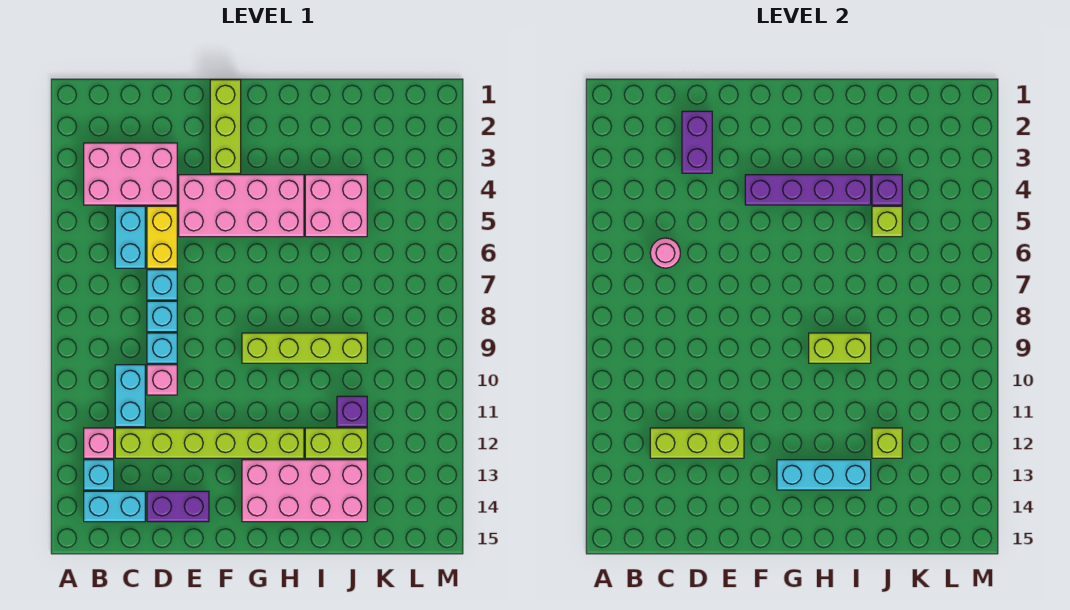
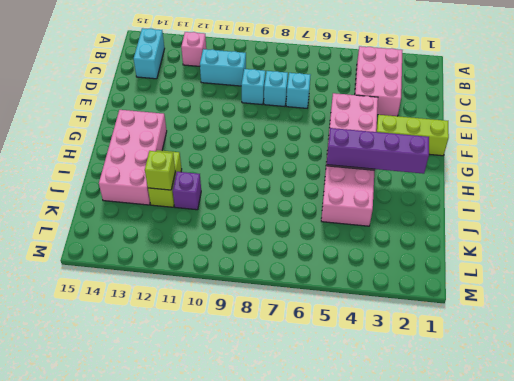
purple brick H2:H5 level 2 -> purple brick F4:I4 level 2
none -> cyan brick B13 level 1
none -> cyan brick C5:C6 level 1
none -> lime brick C12:H12 level 1

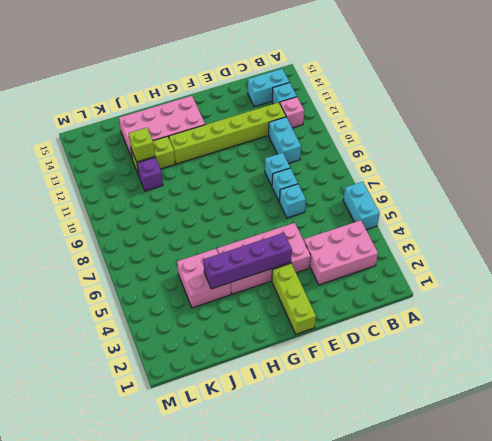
cyan brick A5:A6 level 1 -> cyan brick C5:C6 level 1
none -> yellow brick D5:D6 level 1
none -> pink brick D10 level 1
none -> purple brick D14:E14 level 1

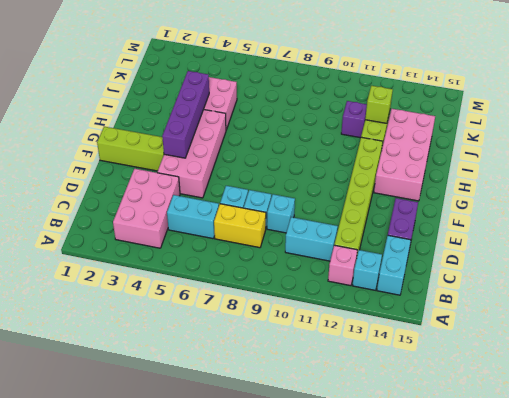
yellow brick C7:C8 level 1 -> yellow brick D5:D6 level 1
none -> pink brick D10 level 1
none -> lime brick G9:J9 level 1
none -> pink round brick C6 level 2

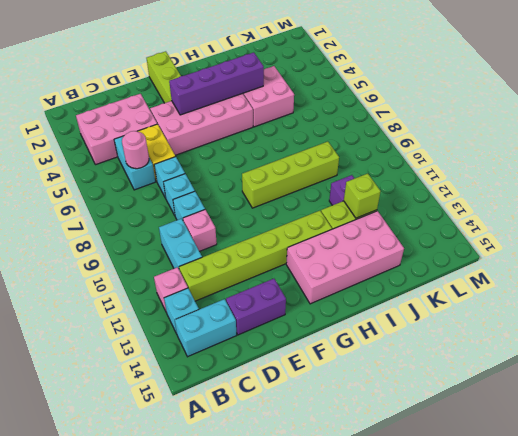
none -> lime brick C12:E12 level 2
none -> purple brick D2:D3 level 2
none -> cyan brick G13:I13 level 2

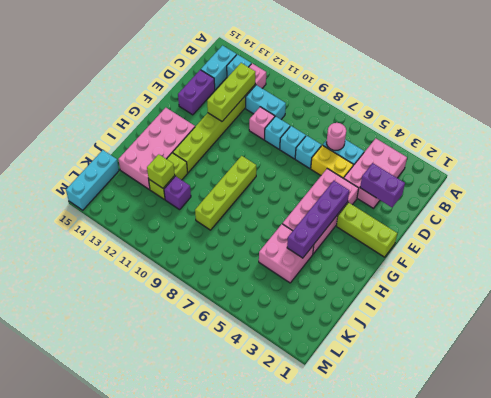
cyan brick K15:M15 level 1 -> cyan brick G13:I13 level 2
none -> lime brick H9:I9 level 2
none -> purple brick J4 level 2
none -> lime brick J5 level 2

